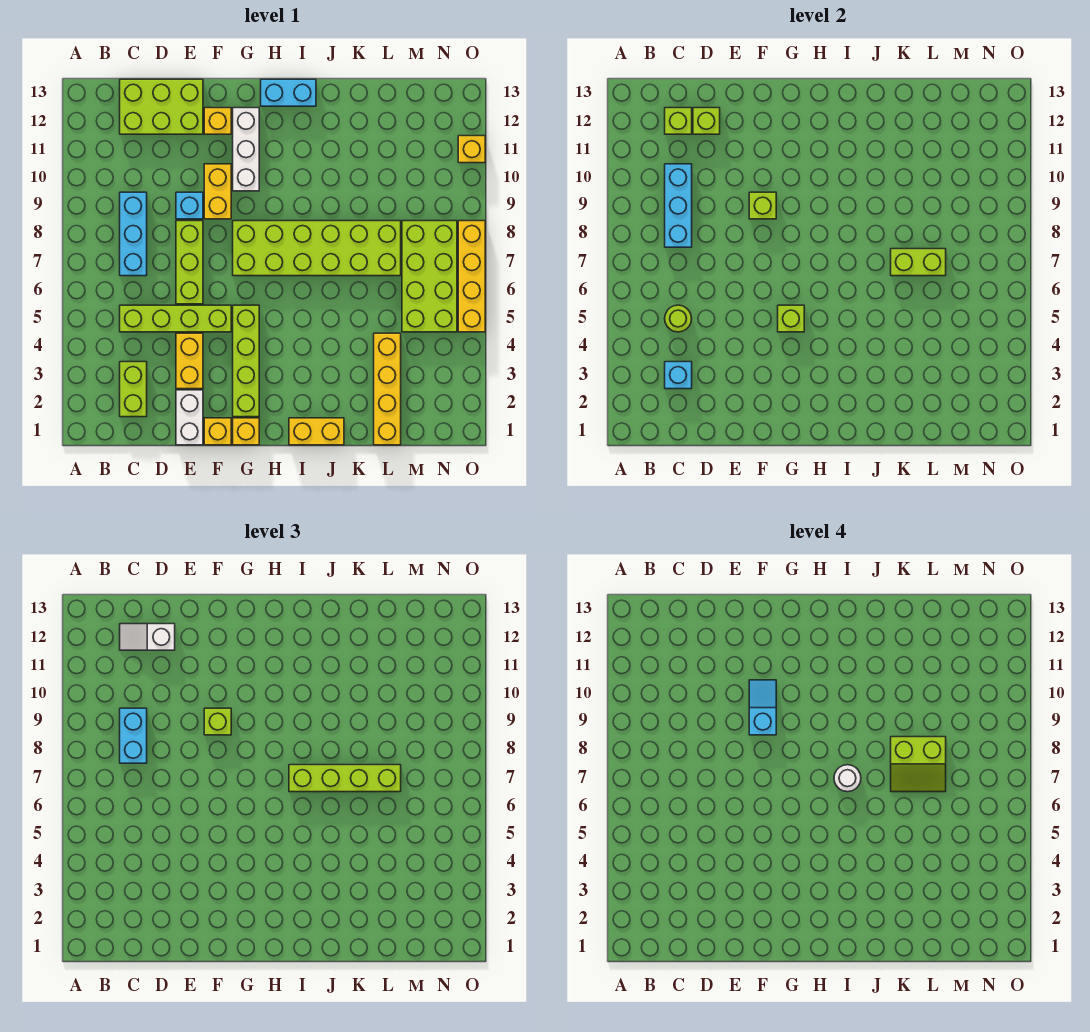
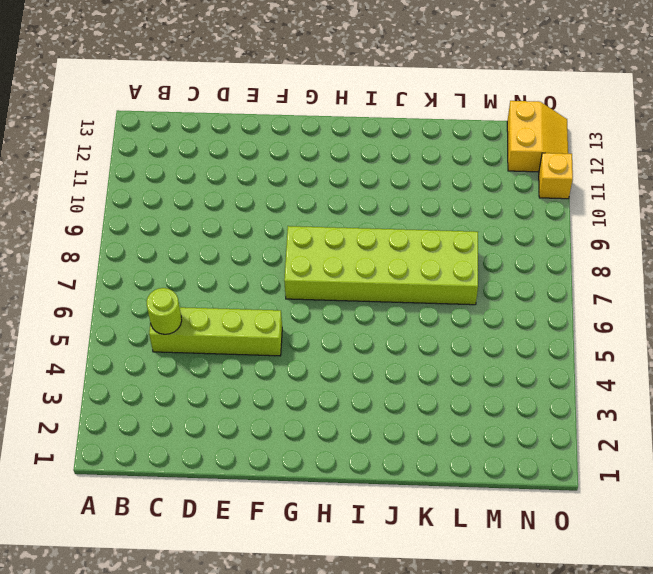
yellow slope N12:O13 level 1 top N -> none
none -> lime brick C2:C3 level 1
none -> cyan brick C7:C9 level 1
none -> lime brick C12:E13 level 1
none -> white brick E1:E2 level 1

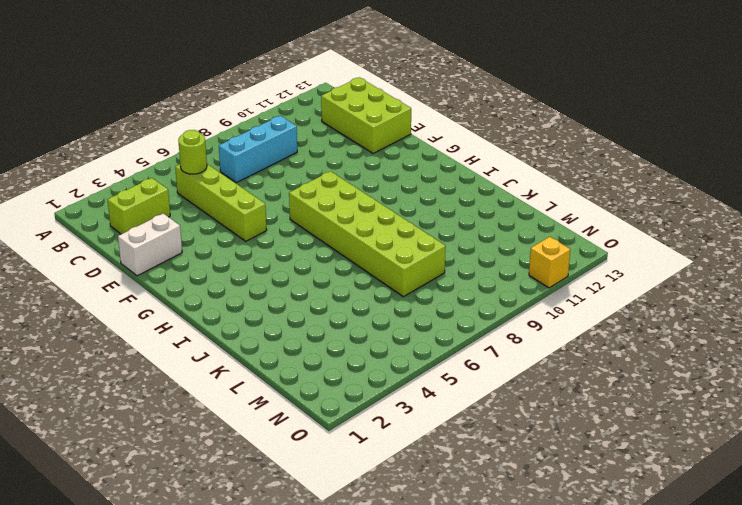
none -> yellow brick E3:E4 level 1
none -> lime brick E6:E8 level 1
none -> cyan brick E9 level 1
none -> yellow brick F1 level 1

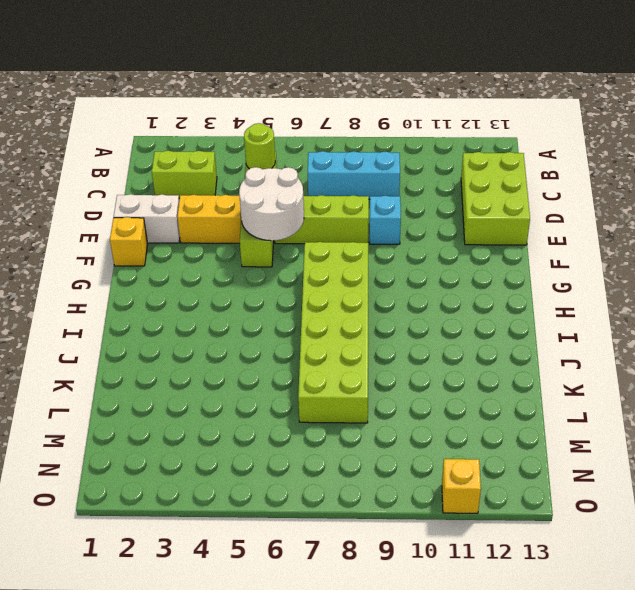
white round brick E5:F6 level 2 -> none
none -> yellow brick F9:F10 level 1
none -> yellow brick F12 level 1
none -> yellow brick G1 level 1
none -> lime brick G2:G5 level 1

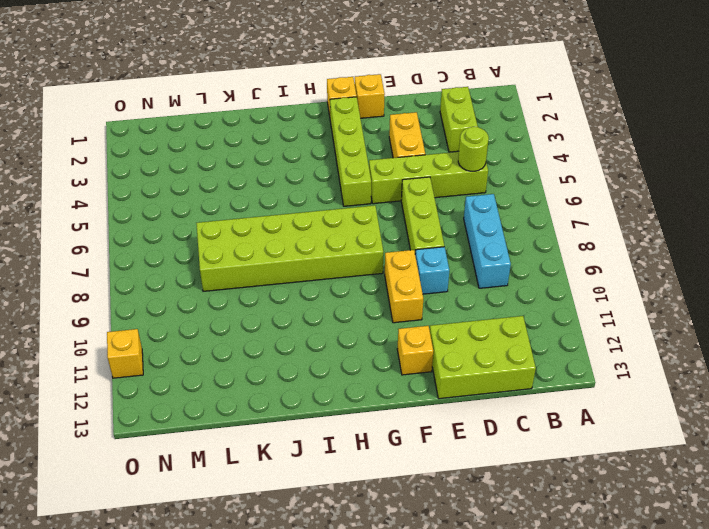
none -> white brick E1:E2 level 1
none -> white brick G10:G12 level 1
none -> cyan brick H13:I13 level 1
none -> yellow brick I1:J1 level 1

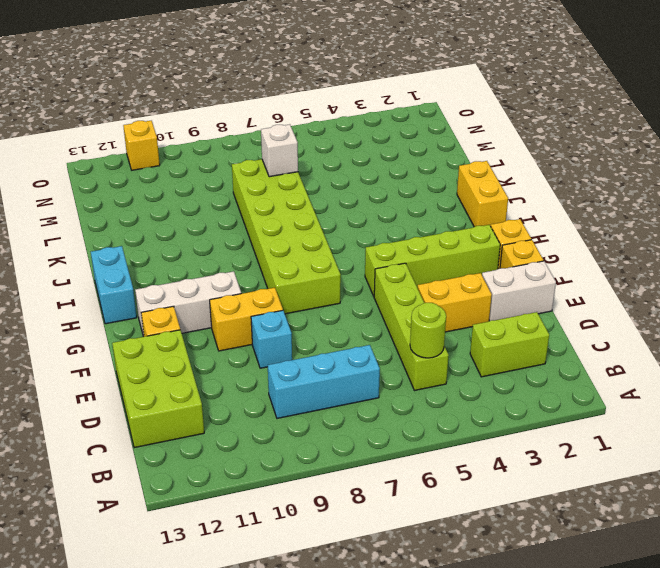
white brick L7 level 2 -> lime brick K7:L7 level 2
none -> lime brick E6:E8 level 1
none -> yellow brick L1:L4 level 1
none -> lime brick M5:N8 level 1
none -> yellow brick O5:O8 level 1

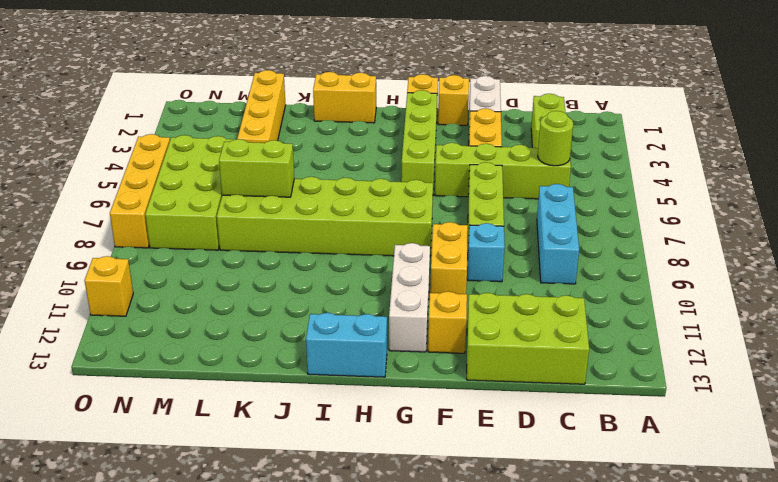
none -> cyan brick C3 level 2
none -> cyan brick C8:C10 level 2
none -> lime brick C12 level 2
none -> lime brick D12 level 2

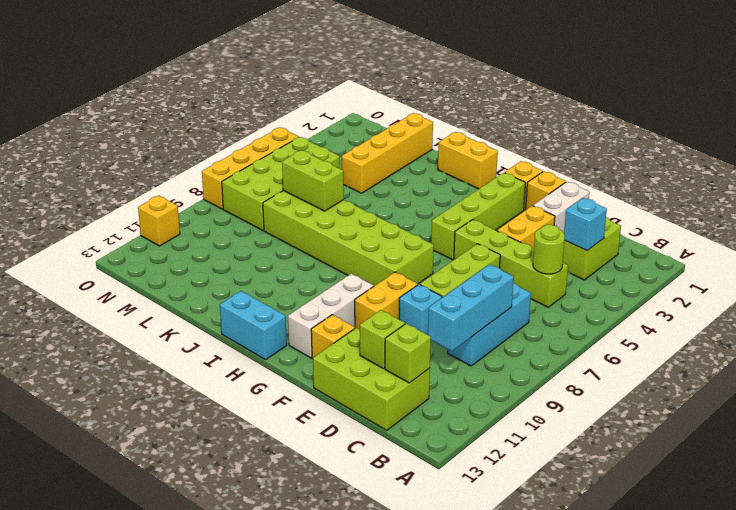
none -> lime brick F9 level 2
none -> lime brick G5 level 2
none -> cyan brick C8:C9 level 3
none -> white slope C12:D12 level 3 top D

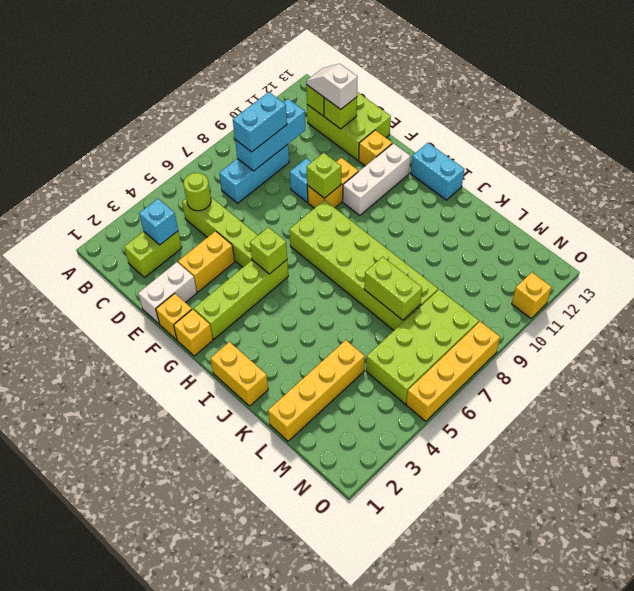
none -> lime brick E6:E8 level 1
none -> lime brick F9 level 3
none -> lime brick I7:L7 level 3
none -> cyan slope F9:F10 level 4 top 9

